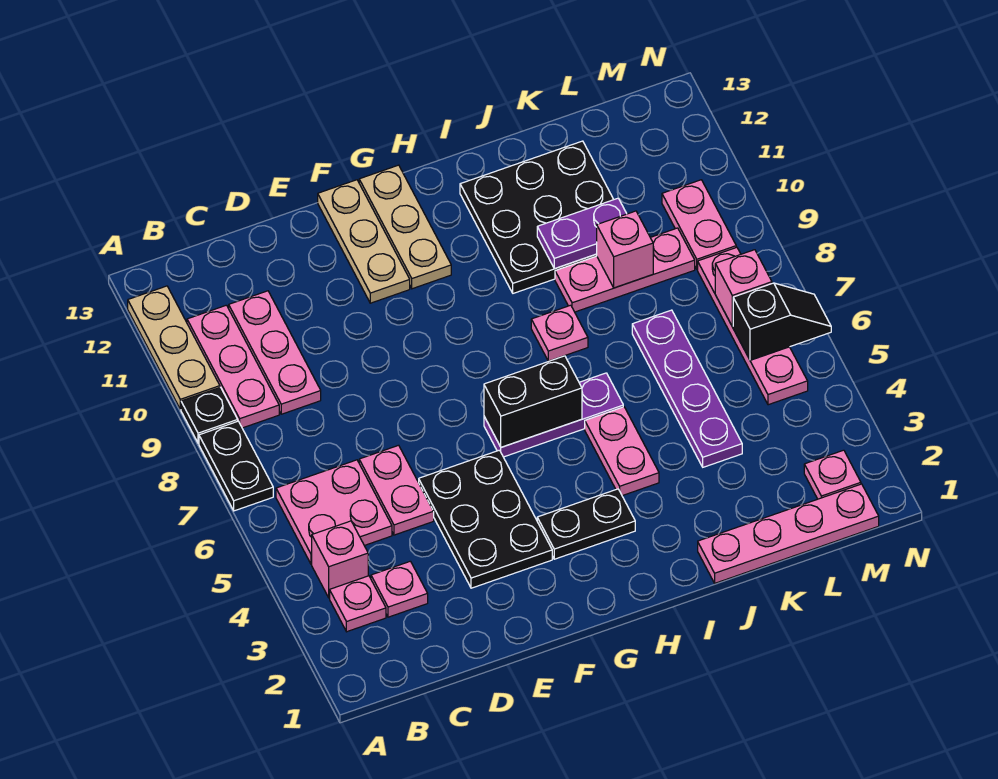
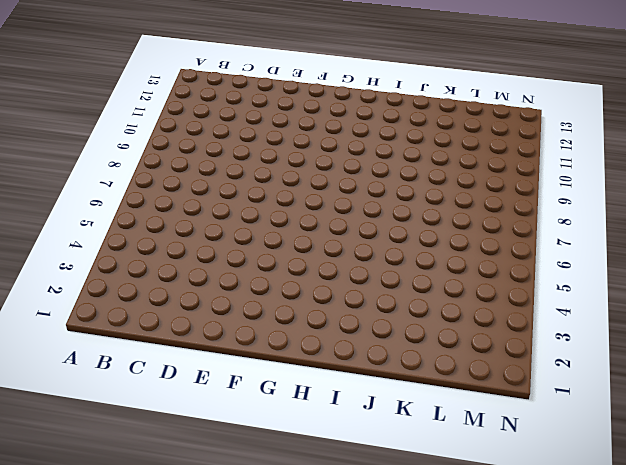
none -> black plate A7:A8 level 1
none -> black plate A9 level 1
none -> tan plate A10:A12 level 1

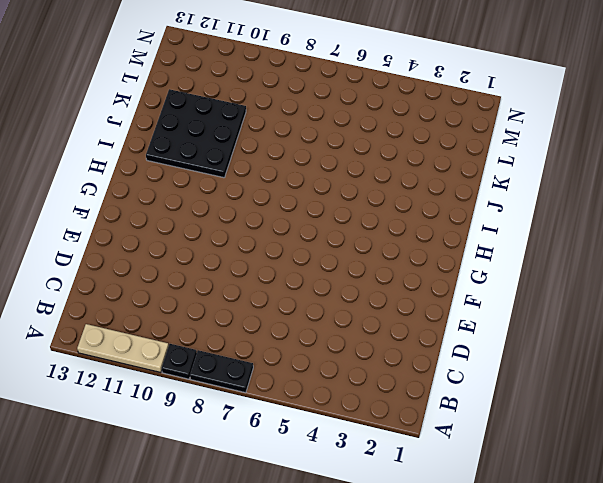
none -> pink plate B3 level 1
none -> pink brick B4 level 1
none -> pink plate B5:C6 level 1

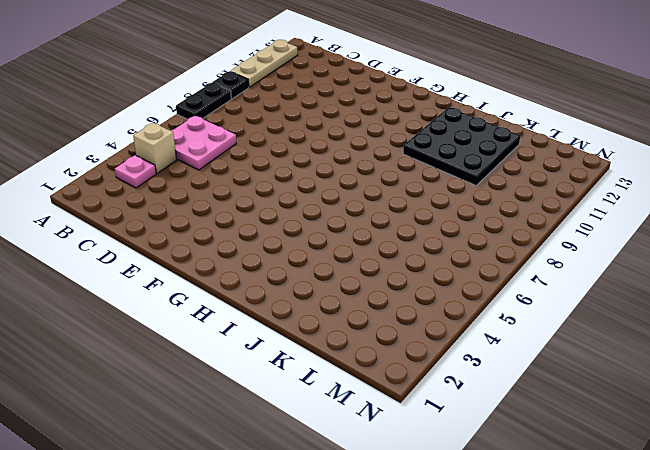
tan brick B4 level 1 -> pink brick B4 level 1
none -> pink plate B9:B11 level 1
none -> pink plate C3 level 1
none -> pink plate C9:C11 level 1

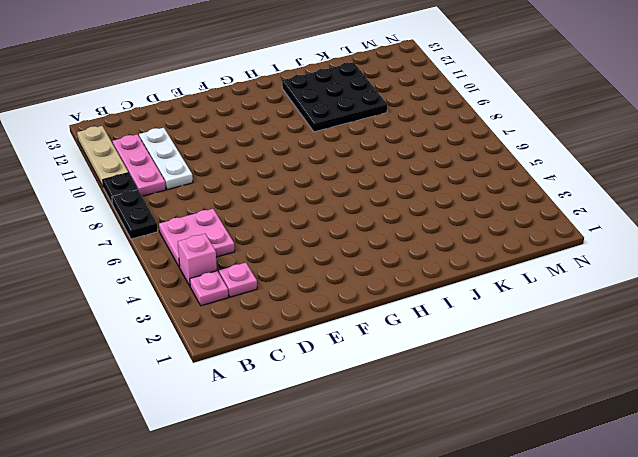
white plate C9:C11 level 1 -> pink plate C9:C11 level 1
none -> pink plate D5:D6 level 1
none -> black plate E3:F5 level 1
none -> tan plate F11:F13 level 1

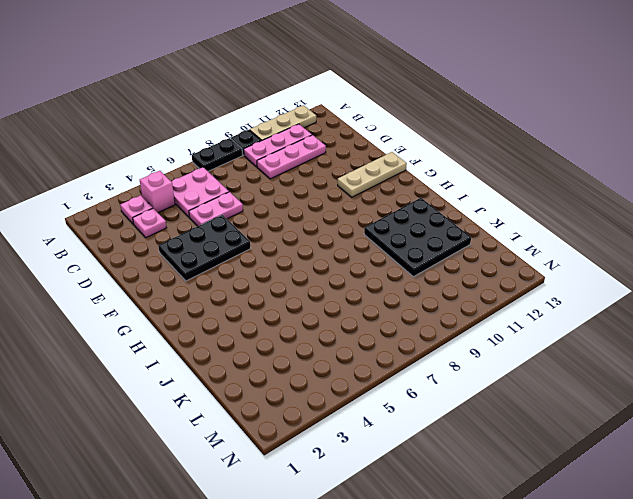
none -> black plate G3:H3 level 1
none -> purple plate G6:I6 level 1
none -> tan plate G11:G13 level 1

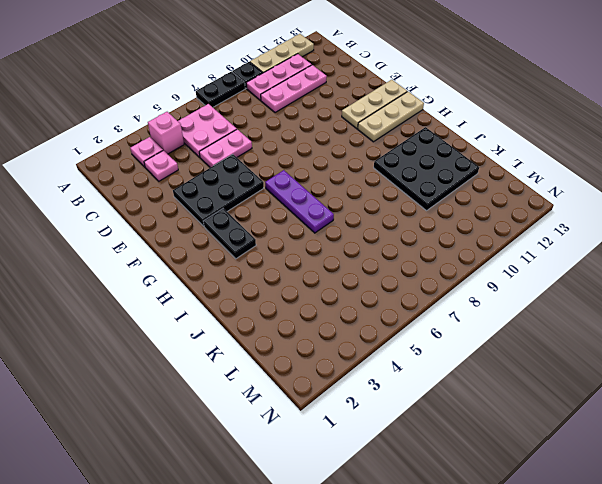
none -> pink plate I4:I5 level 1
none -> pink plate I8 level 1
none -> pink plate J1:M1 level 1

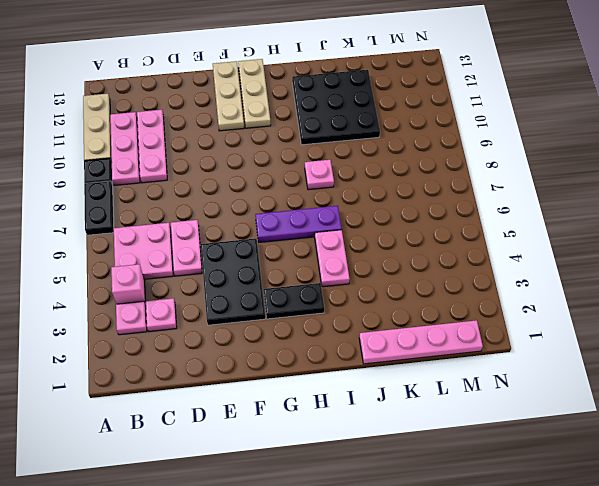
none -> pink plate J9:L9 level 1
none -> purple plate K4:K7 level 1
none -> pink plate M2 level 1

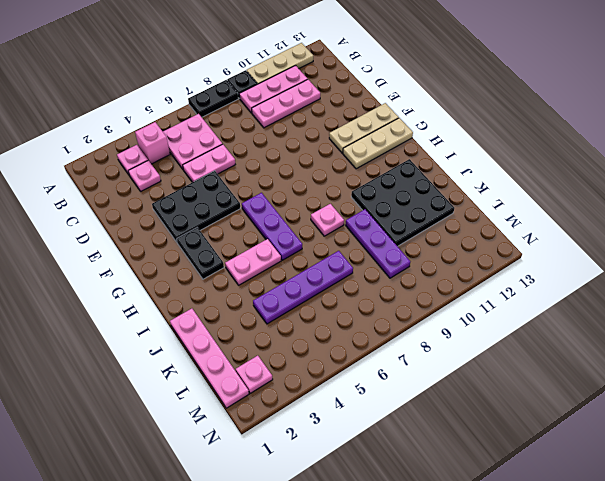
purple plate J9:L9 level 1 -> pink plate J9:L9 level 1
none -> pink plate M5:M8 level 1
none -> pink plate M9:M10 level 1
none -> black brick G6:H6 level 2

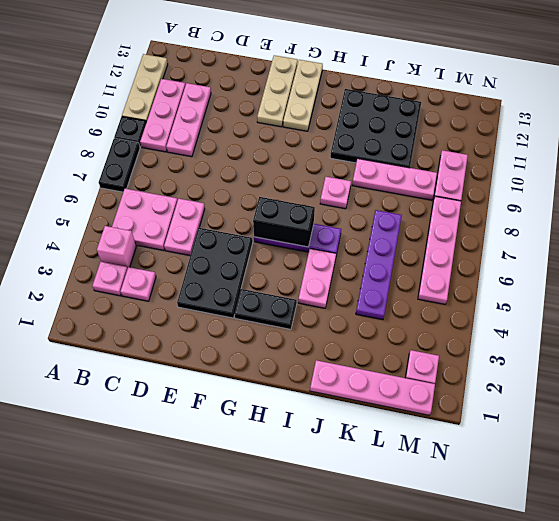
none -> purple plate J10:K10 level 2
none -> pink brick K9 level 2
none -> black slope M6:N6 level 2 top M

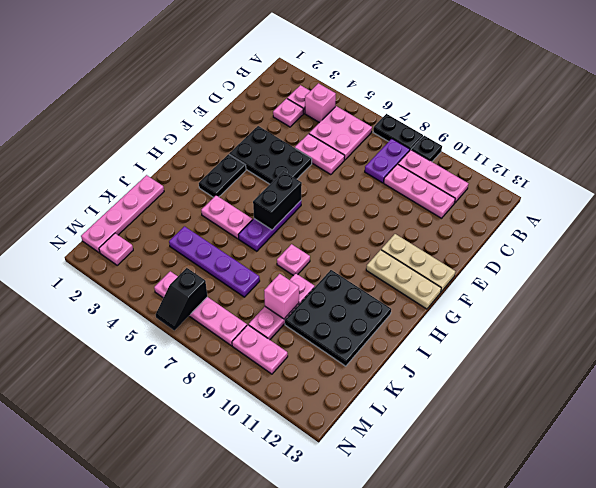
purple plate B8:C8 level 1 -> purple plate J10:K10 level 2
none -> tan plate A10:A12 level 1
none -> pink brick M7 level 2

